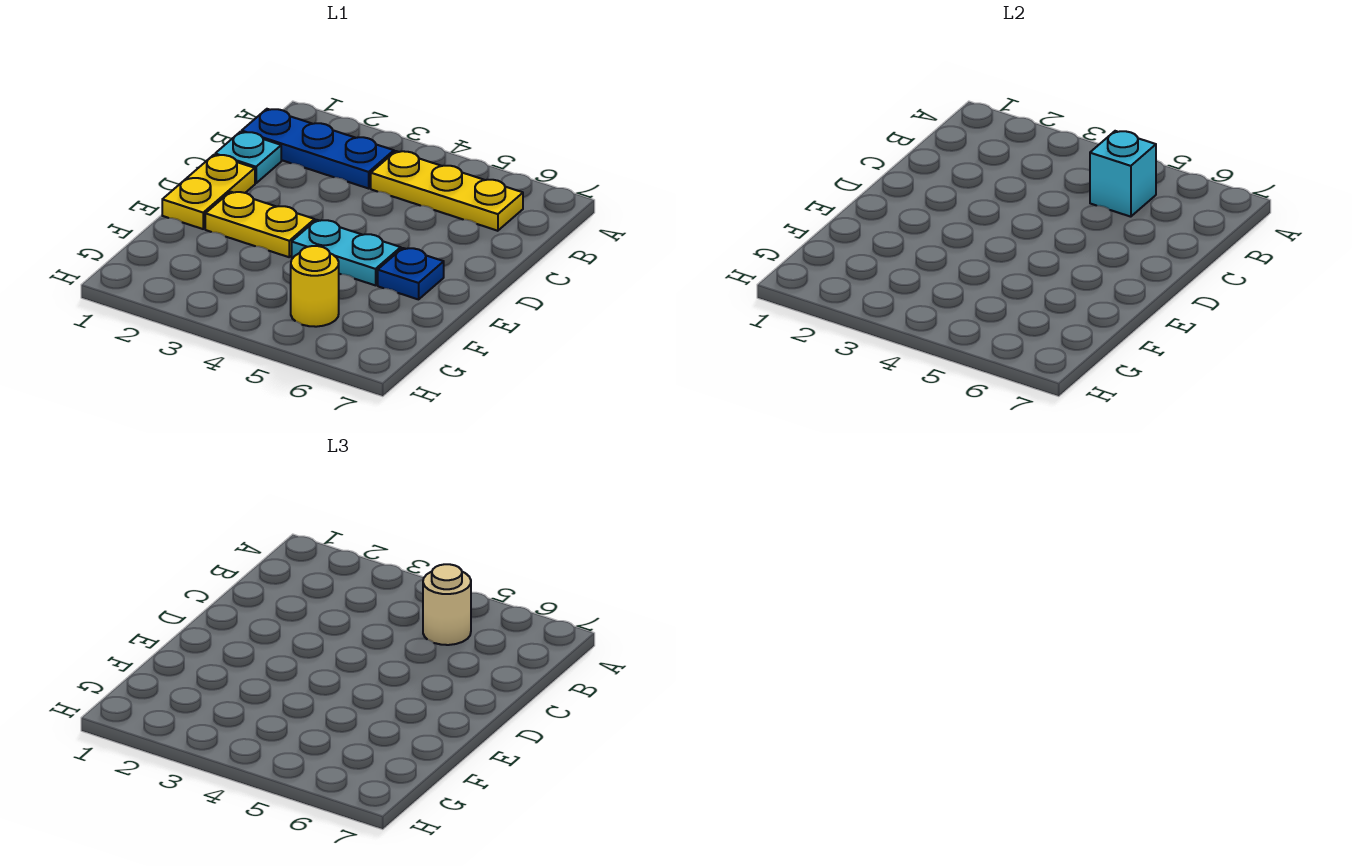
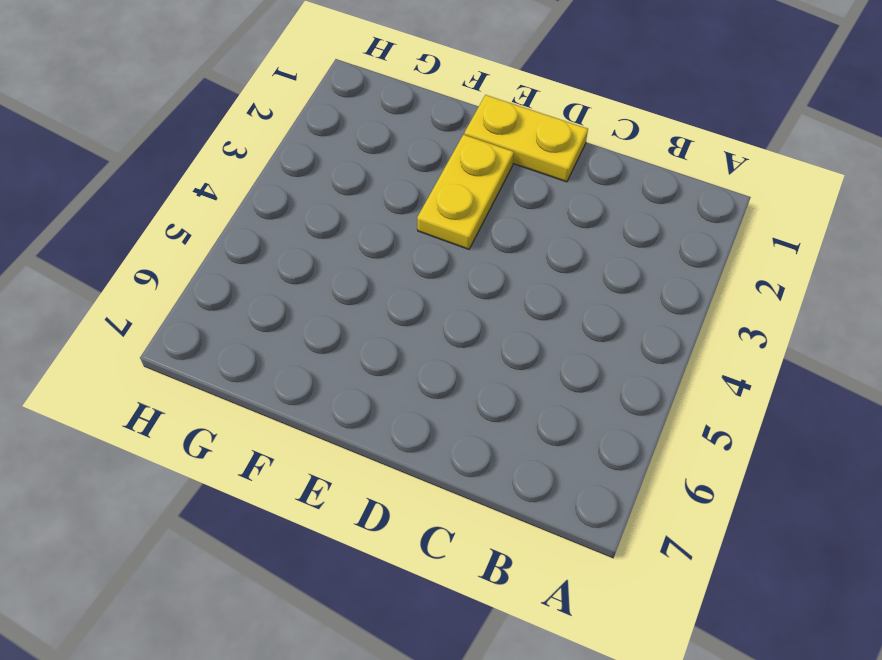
none -> blue plate B1:B3 level 1
none -> yellow plate B4:B6 level 1

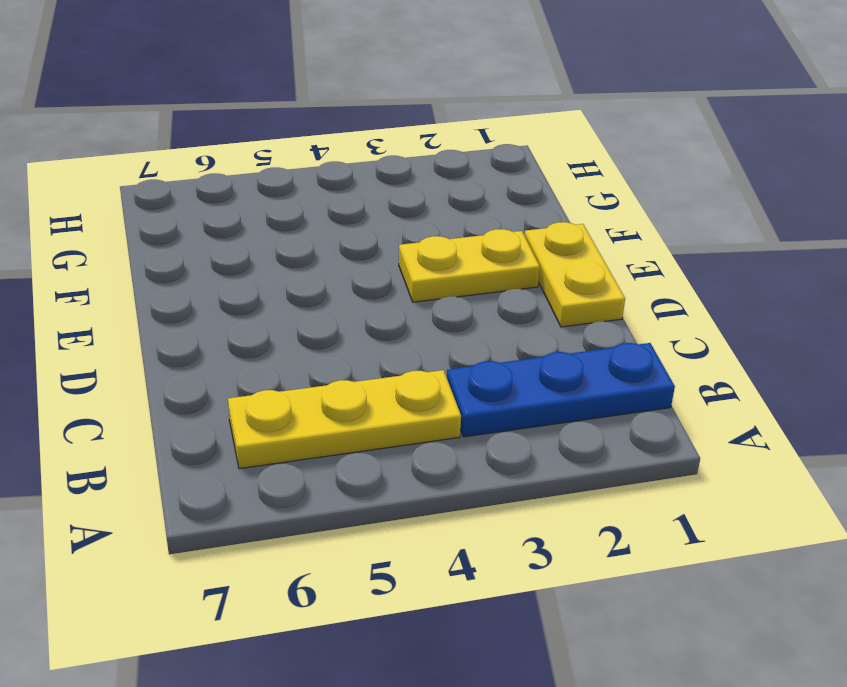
none -> cyan plate C1 level 1
none -> cyan plate E4:E5 level 1

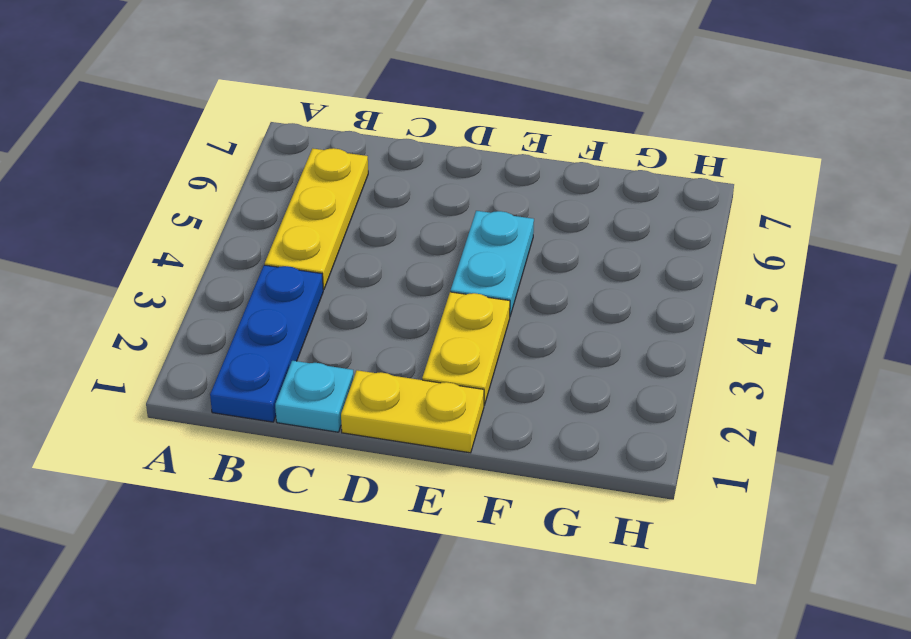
none -> blue plate E6 level 1
none -> yellow round brick G5 level 1

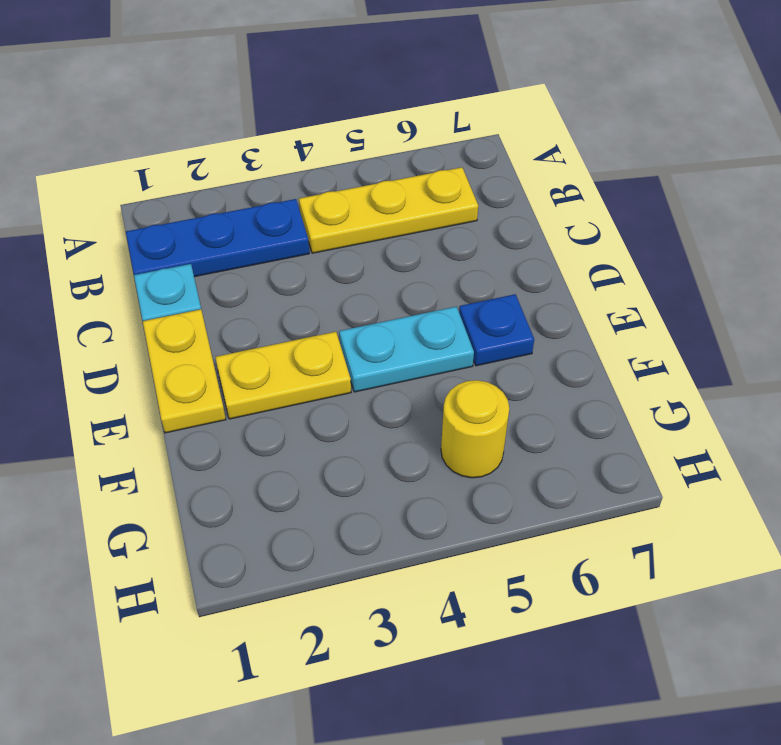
none -> cyan brick B5 level 2
none -> tan round brick B5 level 3

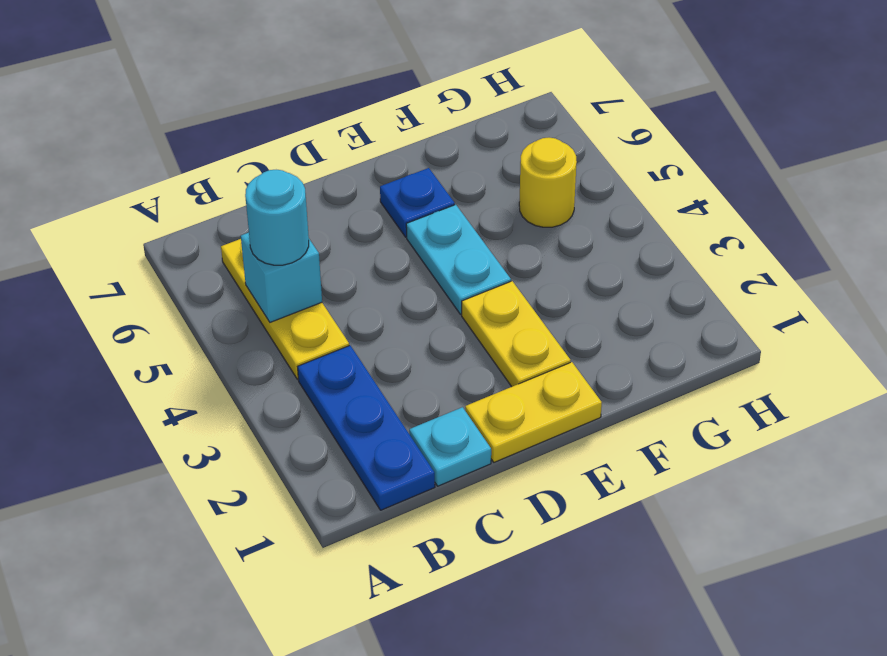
cyan round brick B5 level 3 -> tan round brick B5 level 3

